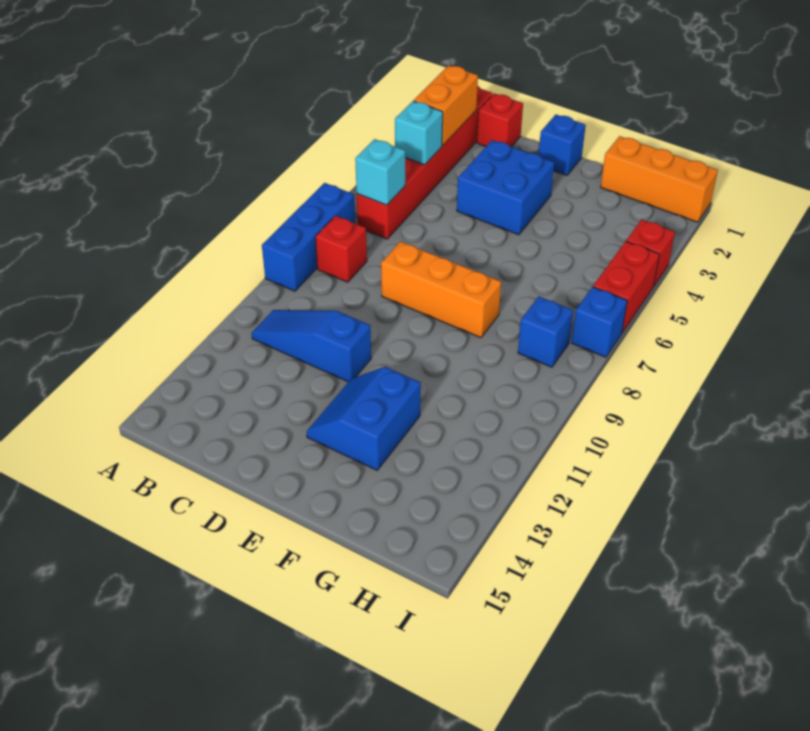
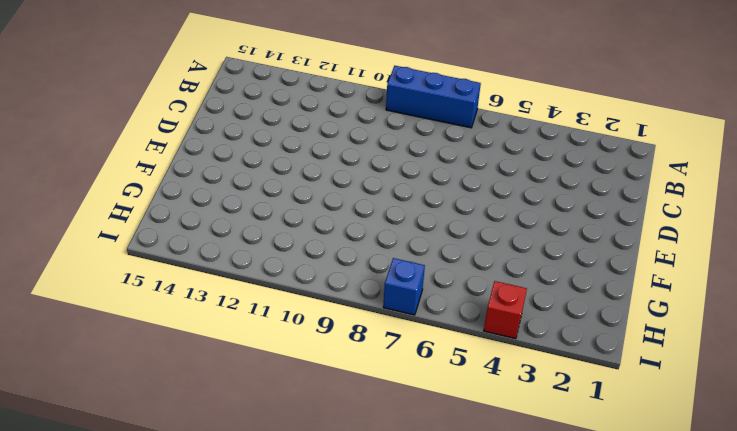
none -> red brick B1:B6 level 1
none -> red brick B8 level 1
none -> blue slope B11:D11 level 1 top D

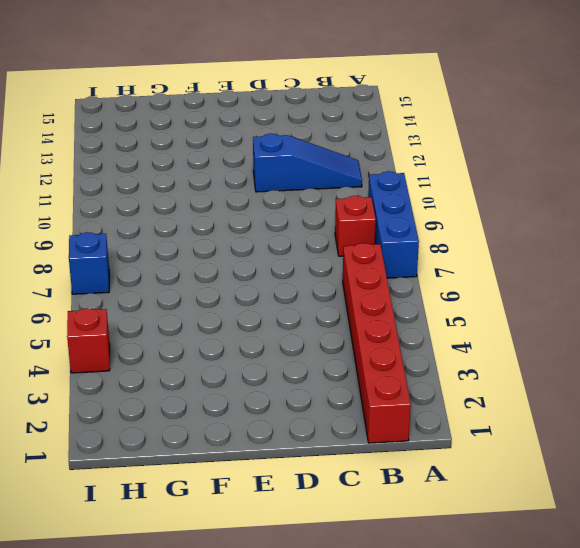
none -> red brick C1 level 1
none -> blue brick D3:E4 level 1
none -> orange brick D8:F8 level 1

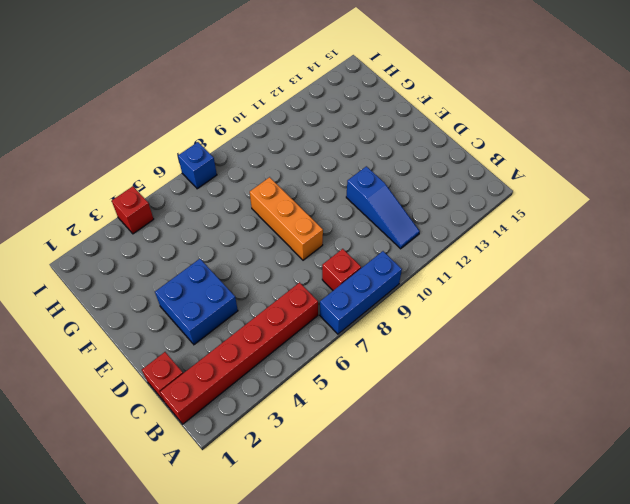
none -> blue brick E1 level 1
none -> blue slope E12:F13 level 1 top F
none -> orange brick G1:I1 level 1

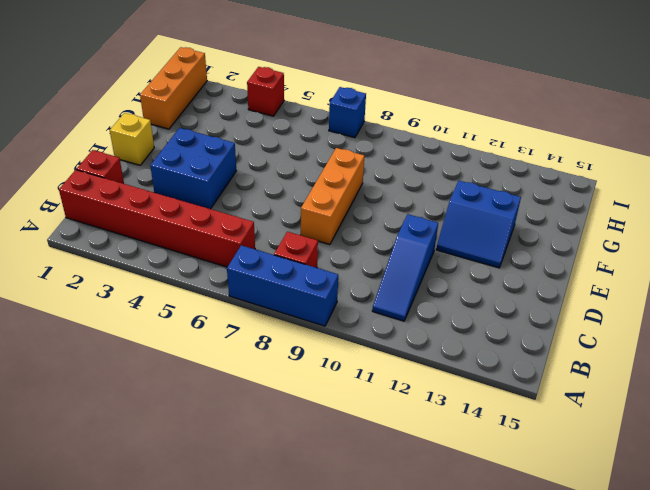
yellow brick E1 level 1 -> blue brick E1 level 1
none -> blue brick H8 level 1
none -> red brick I5:I6 level 1
none -> orange brick B2:B3 level 2

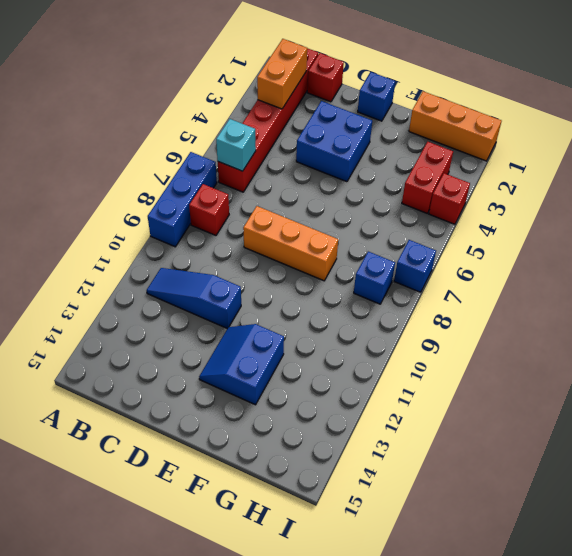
red brick H3:H4 level 1 -> red brick I5:I6 level 1
none -> cyan brick B4 level 2

